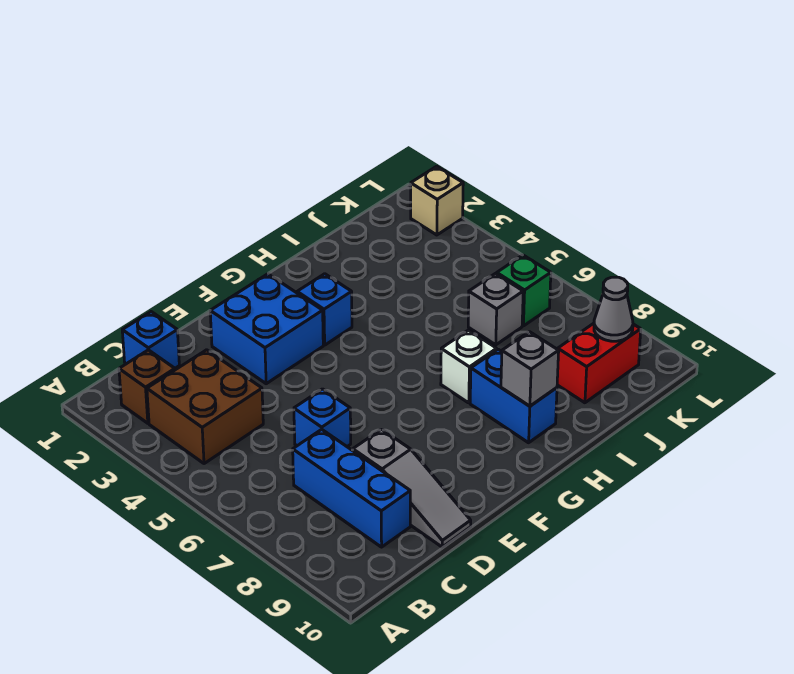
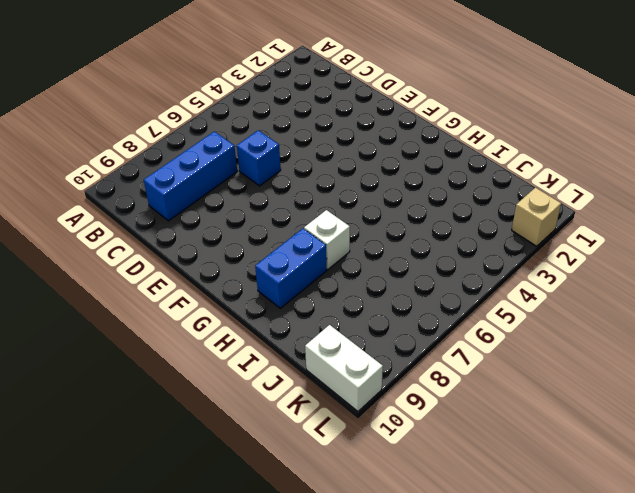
white brick K10:L10 level 1 -> none
none -> brown brick B2 level 1
none -> brown brick B3:C4 level 1
none -> blue brick C1 level 1

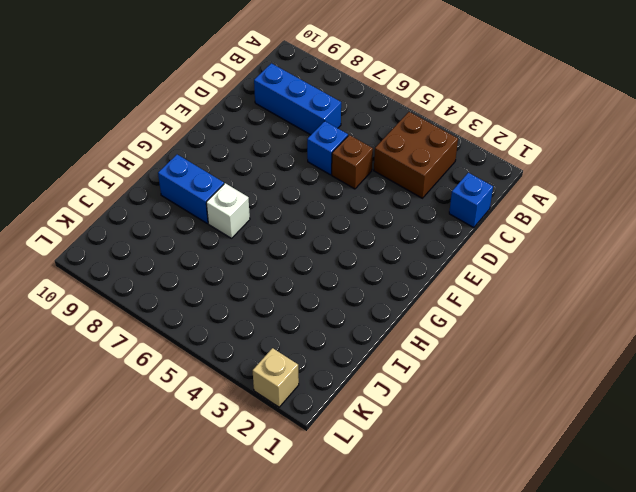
brown brick D5 level 1 -> brown brick B2 level 1
none -> grey slope D8:D10 level 1 top 8
none -> blue brick E2:F3 level 1
none -> blue brick G3 level 1

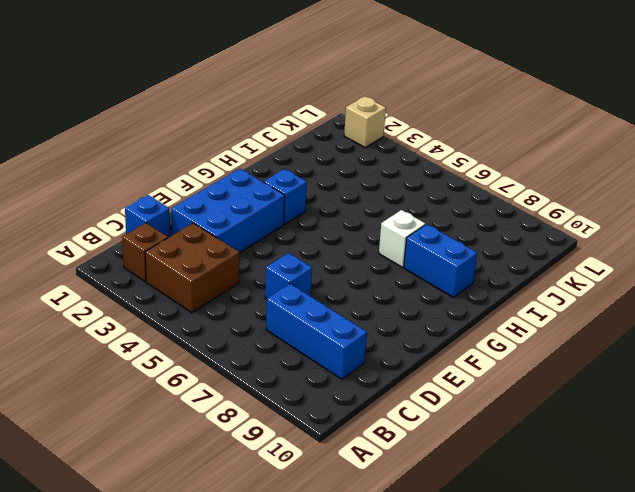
blue brick D2:F3 level 1 -> blue brick E2:F3 level 1
none -> grey slope D8:D10 level 1 top 8
none -> grey brick J6 level 1
none -> red brick J9:K9 level 1

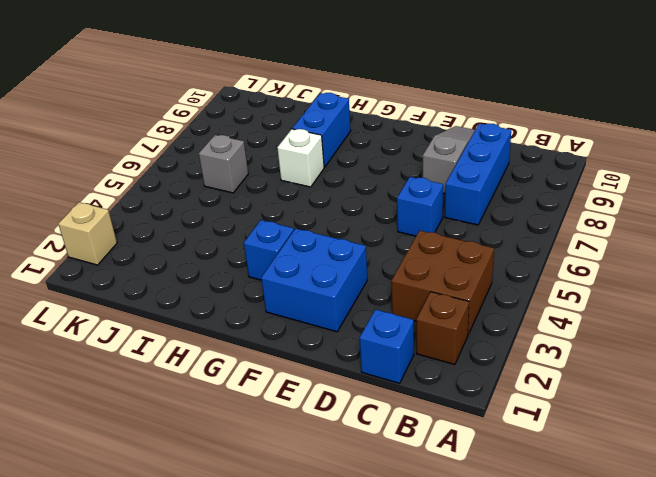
none -> red brick J9:K9 level 1
none -> green brick K6 level 1
none -> grey brick H9 level 2

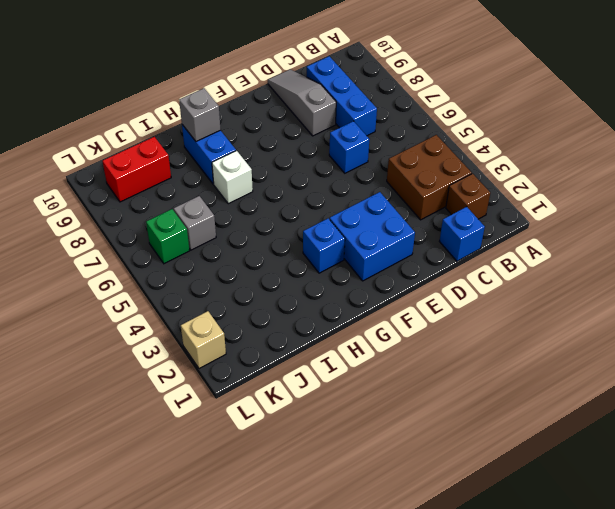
none -> grey cone K9 level 2

